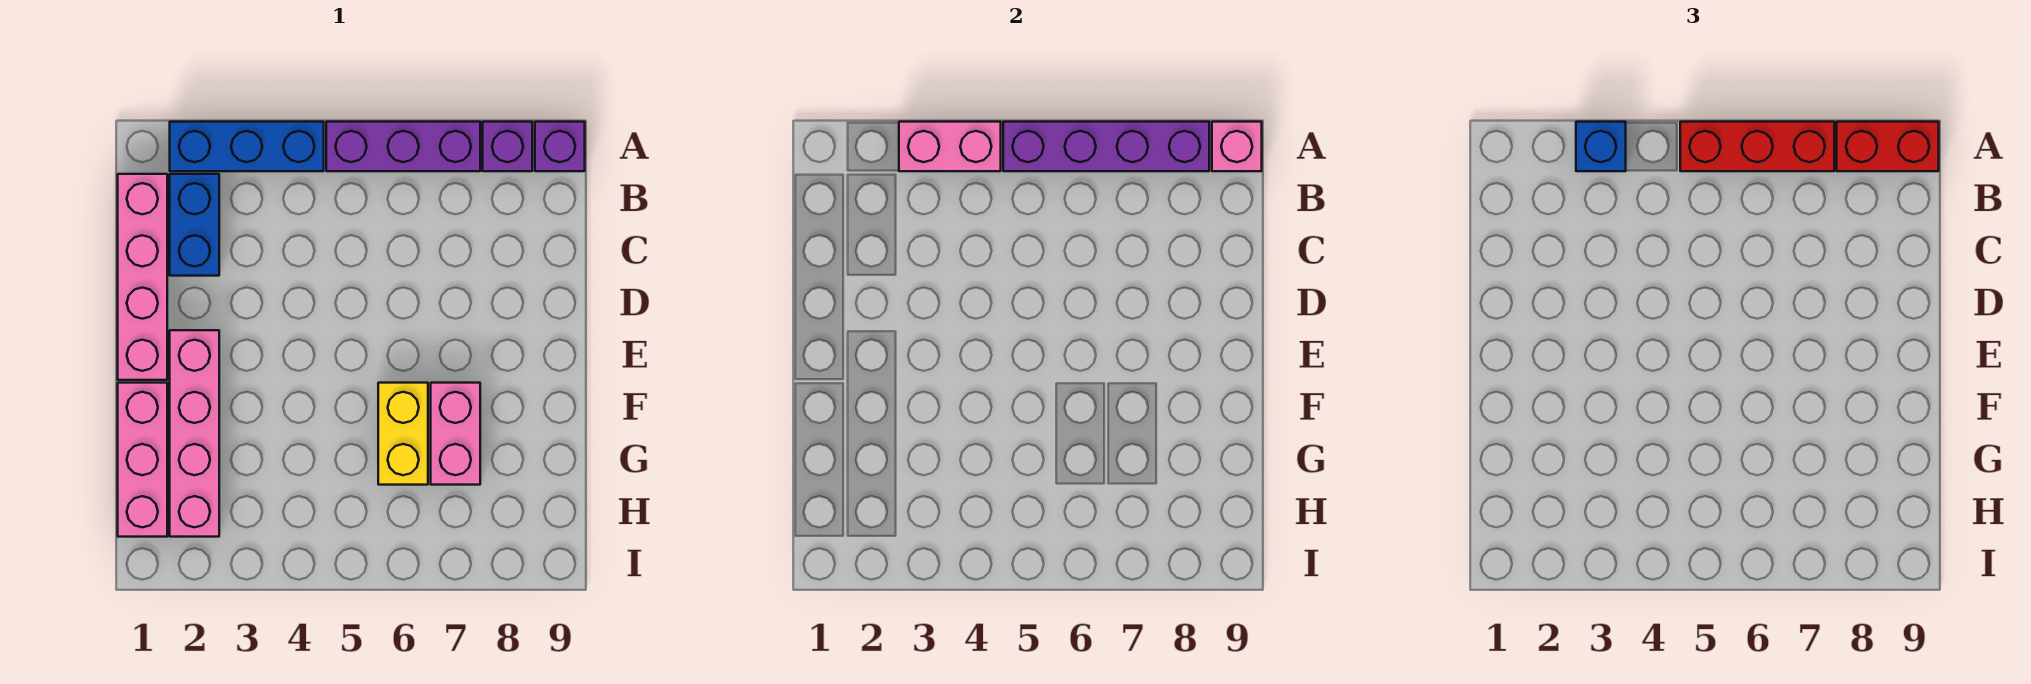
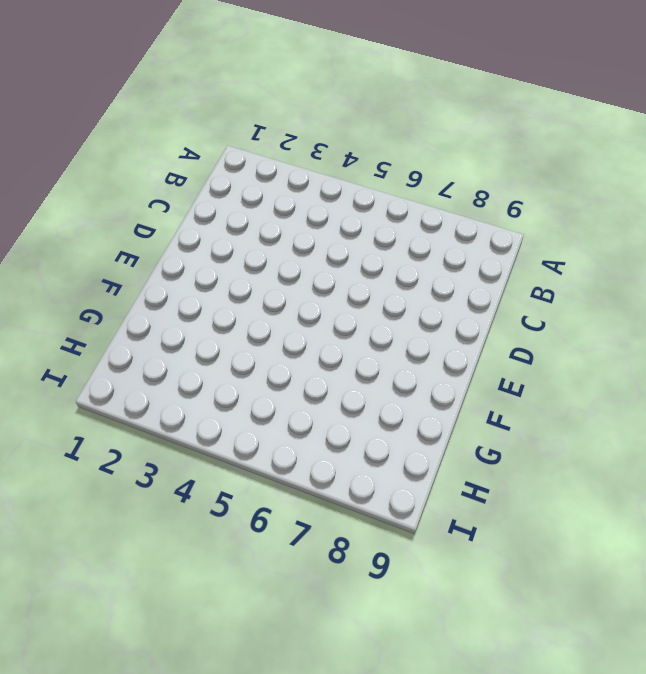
none -> blue brick A2:A4 level 1
none -> purple brick A5:A7 level 1
none -> purple brick A8 level 1

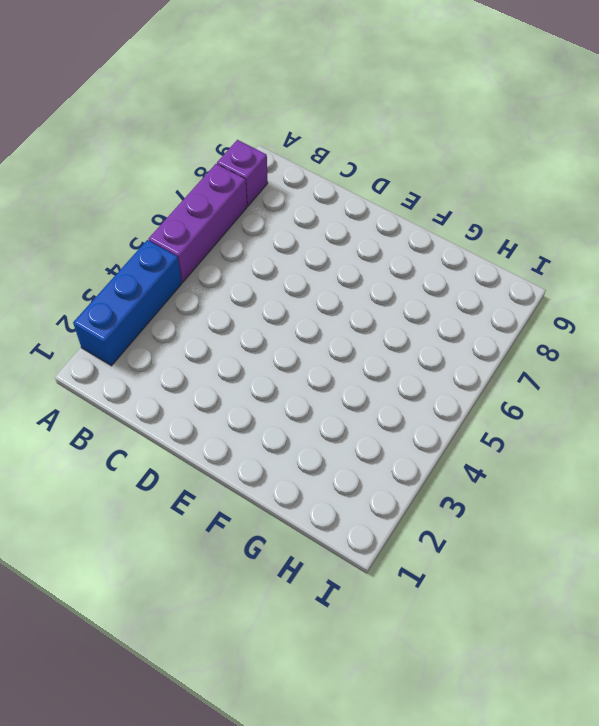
none -> purple brick A9 level 1
none -> pink brick B1:E1 level 1
none -> blue brick B2:C2 level 1

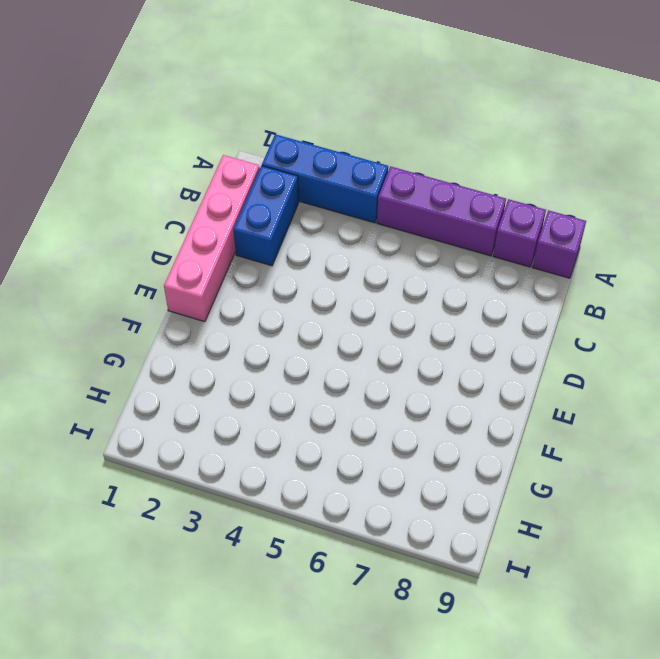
none -> pink brick E2:H2 level 1
none -> pink brick F1:H1 level 1
none -> yellow brick F6:G6 level 1

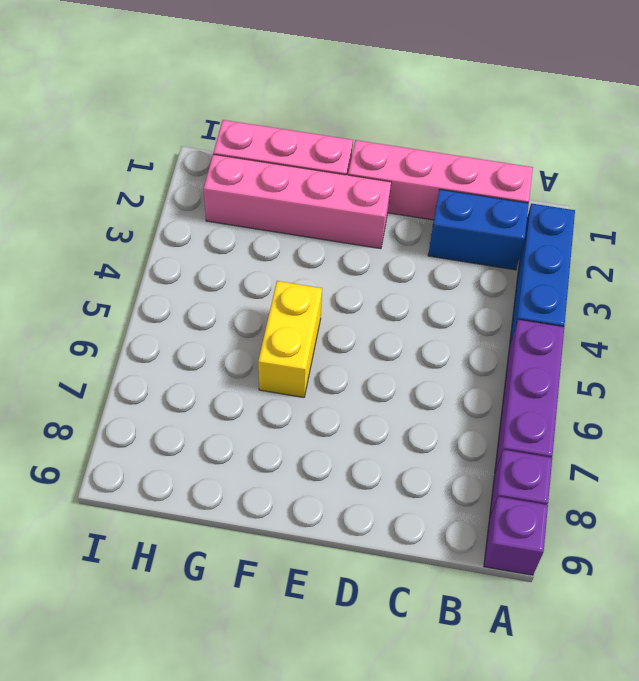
yellow brick F5:F6 level 1 -> yellow brick F6:G6 level 1
none -> pink brick F7:G7 level 1
none -> pink brick A3:A4 level 2
none -> purple brick A5:A8 level 2

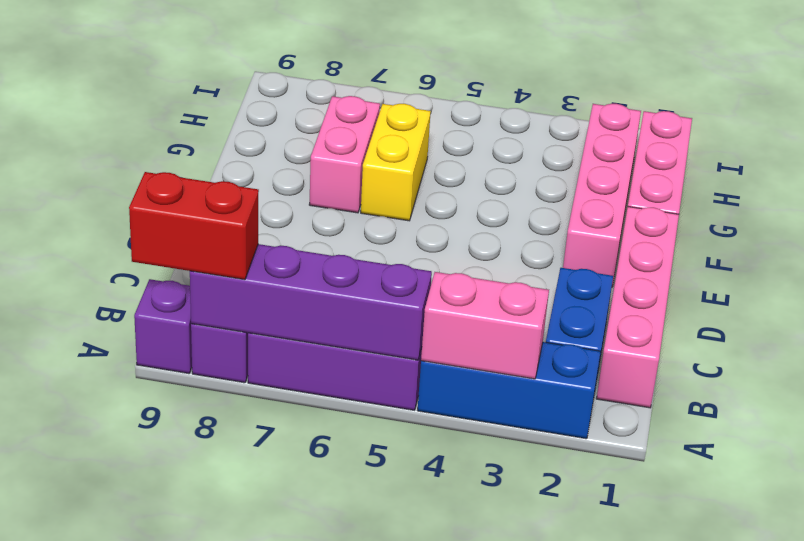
none -> pink brick A9 level 2
none -> blue brick A3 level 3
none -> red brick A5:A7 level 3

